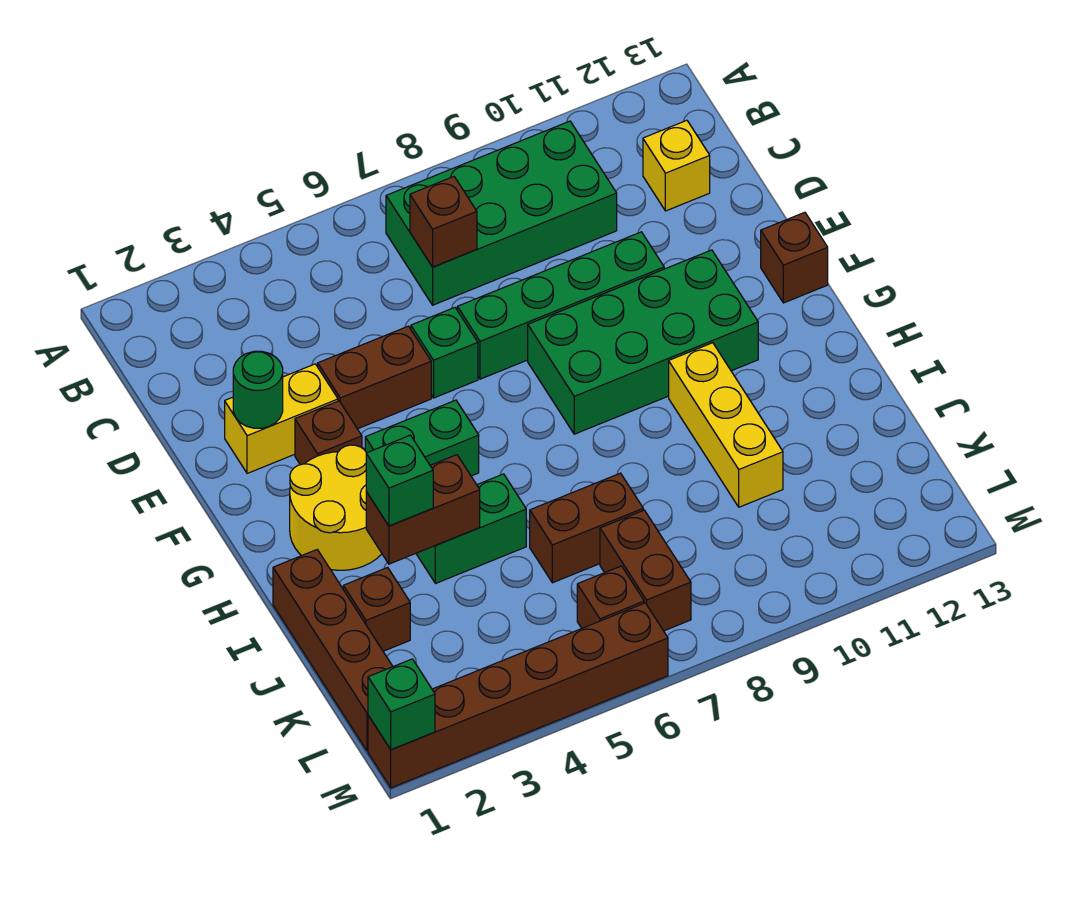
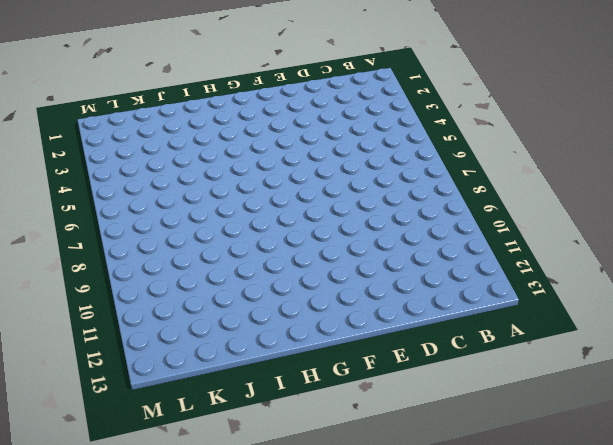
none -> green brick B7:C10 level 1
none -> yellow brick C12 level 1
none -> yellow brick E2:E3 level 1

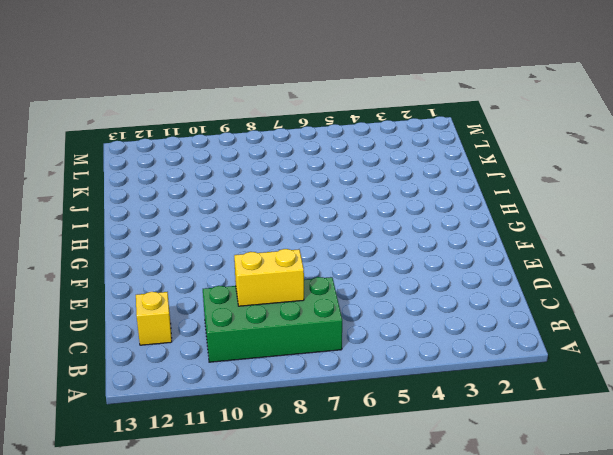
yellow brick C8:C9 level 2 -> yellow brick E2:E3 level 1
none -> brown brick E4:E5 level 1
none -> green brick E6 level 1
none -> green brick E7:E10 level 1

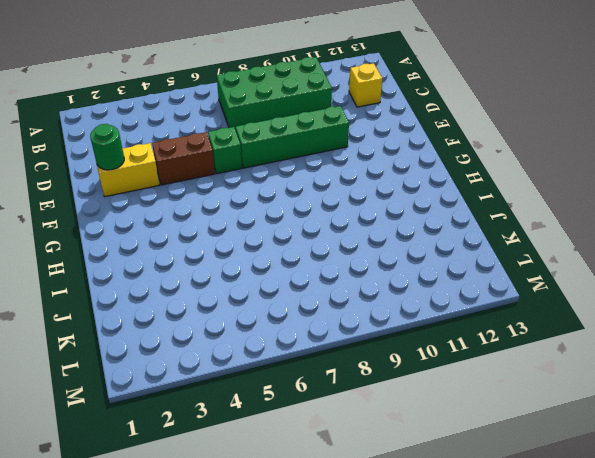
none -> brown brick F3 level 1
none -> green brick F8:G11 level 1
none -> brown brick F13 level 1

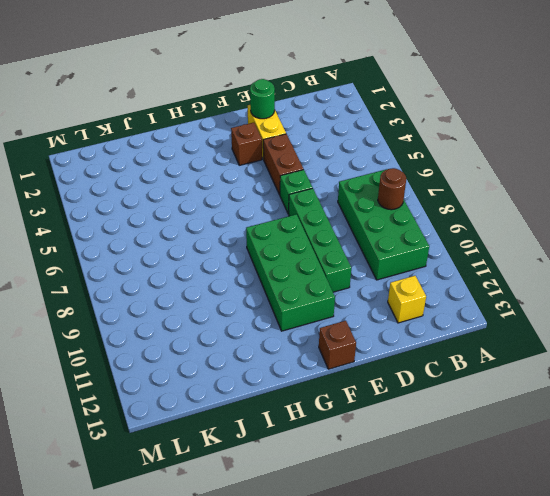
brown round brick B8 level 2 -> none
none -> yellow round brick G2:H3 level 1
none -> green brick G4:G5 level 1
none -> yellow brick H10:J10 level 1

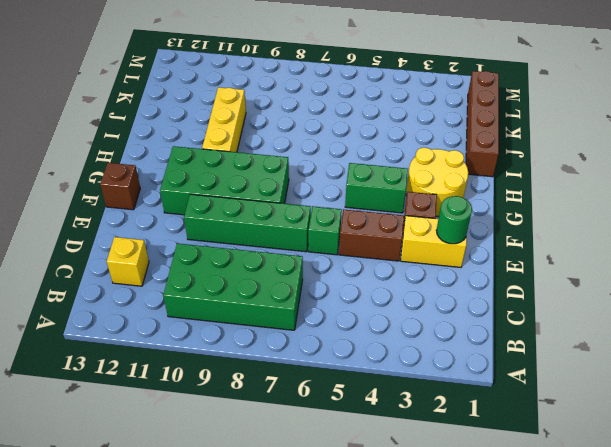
none -> green brick I4:I5 level 1
none -> brown brick J2 level 1
none -> brown brick J6:J7 level 1

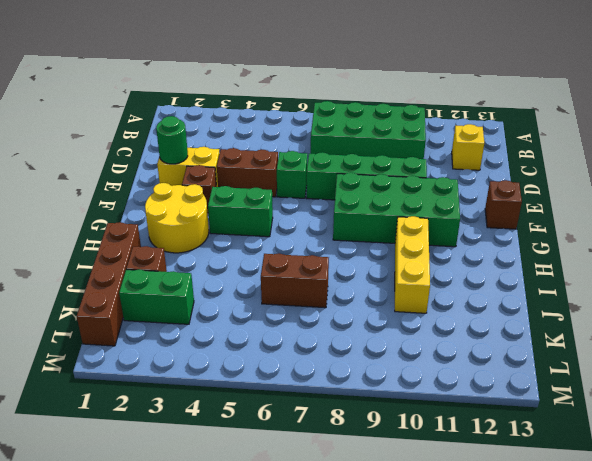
green brick K2:K3 level 1 -> green brick I4:I5 level 1
none -> brown brick K7:L7 level 1
none -> brown brick L6 level 1
none -> brown brick M1:M6 level 1

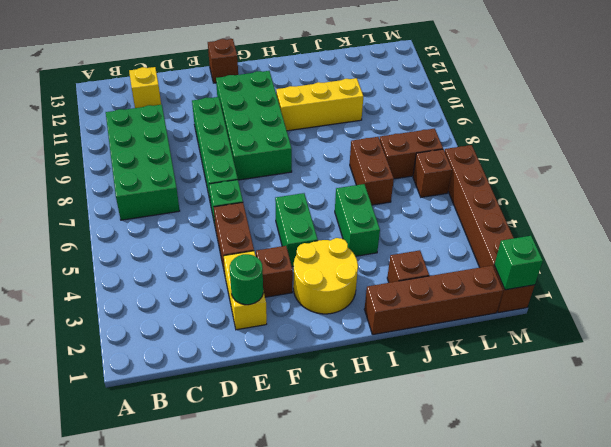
none -> brown brick C7 level 2
none -> brown brick I3:I4 level 2
none -> green brick I3 level 3

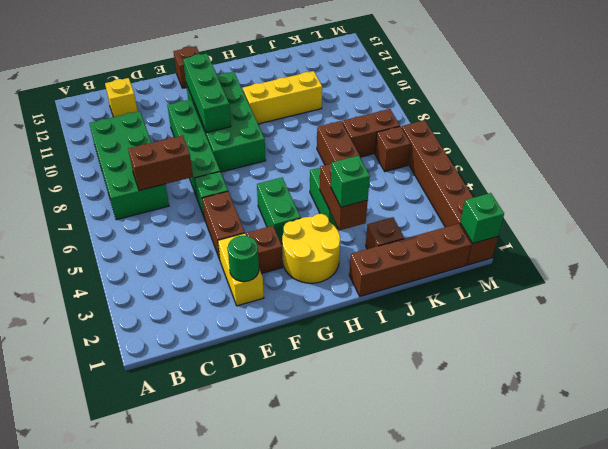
brown brick C7:D7 level 2 -> brown brick C7 level 2
green brick F9:F11 level 2 -> none

